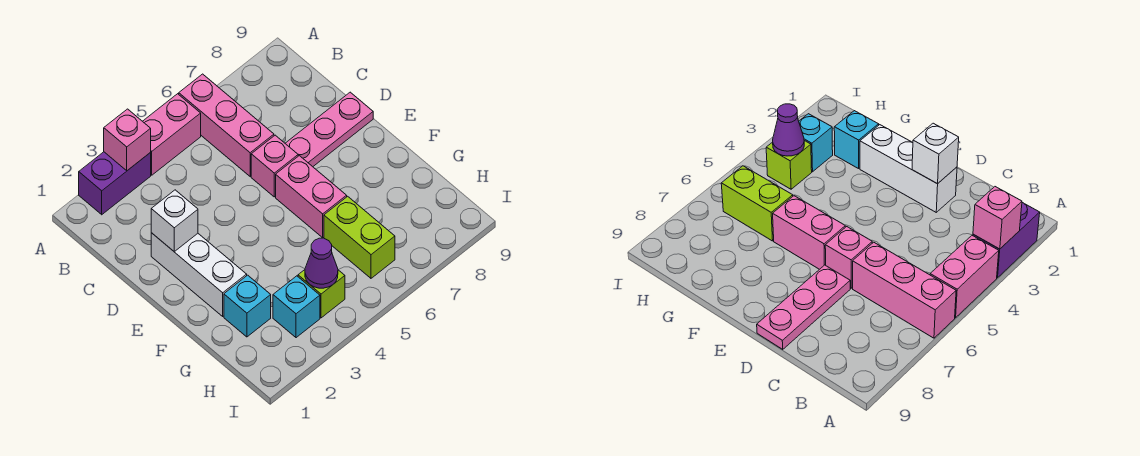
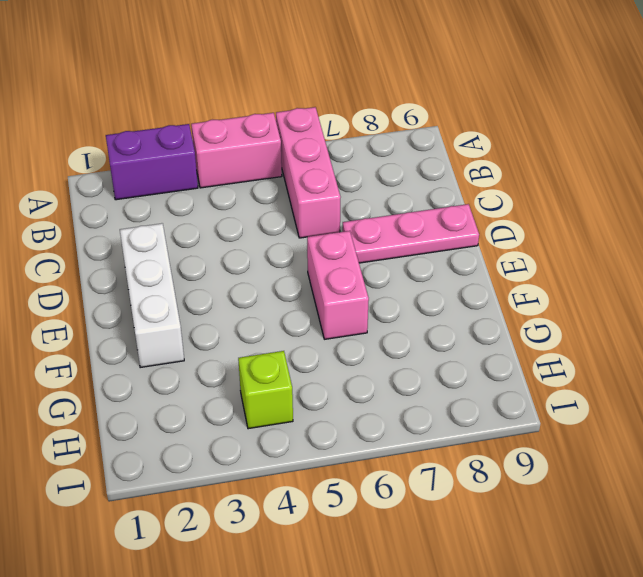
none -> pink brick D6 level 1
none -> cyan brick G2 level 1
none -> lime brick G6:H6 level 1

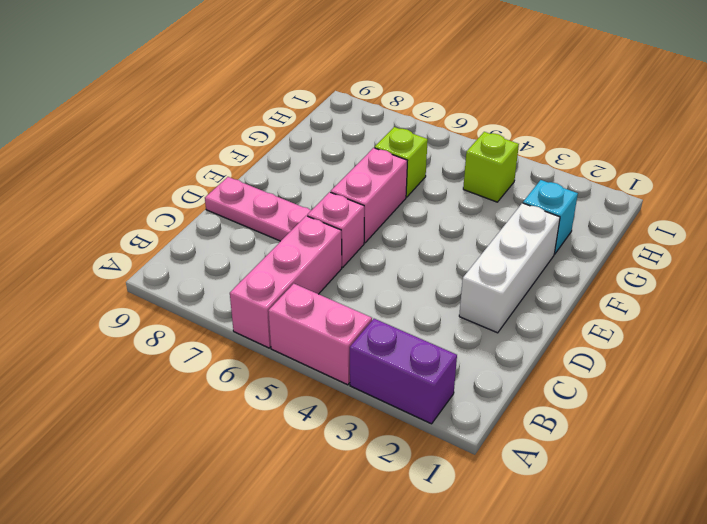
lime brick G6 level 1 -> lime brick G6:H6 level 1
none -> cyan brick H3 level 1
none -> pink brick A3 level 2
none -> white brick D2 level 2

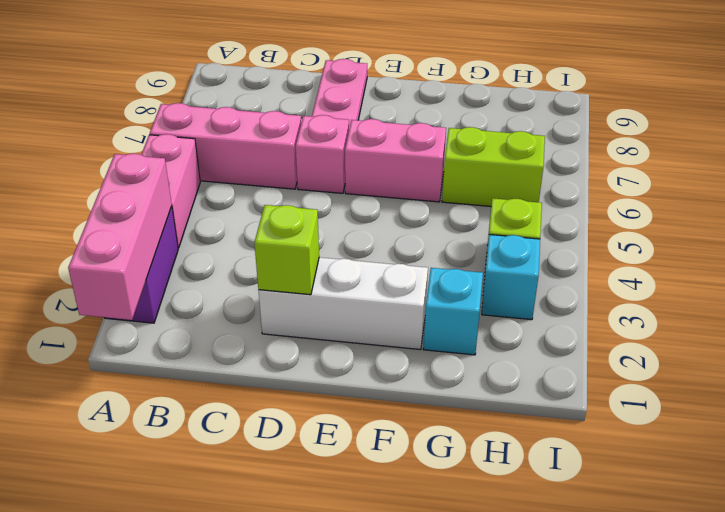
pink brick A1:A3 level 2 -> pink brick A3 level 2
lime brick D2 level 2 -> white brick D2 level 2
none -> purple cone H4 level 2

